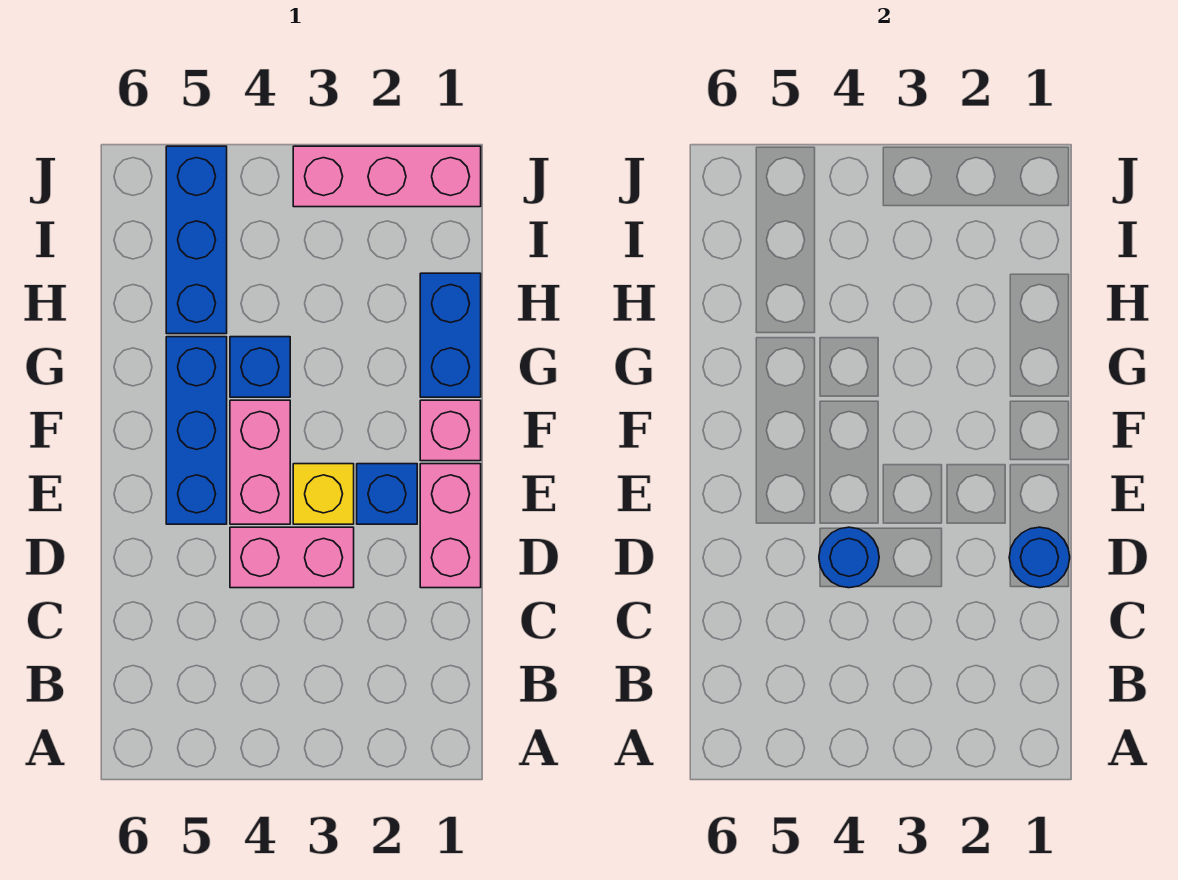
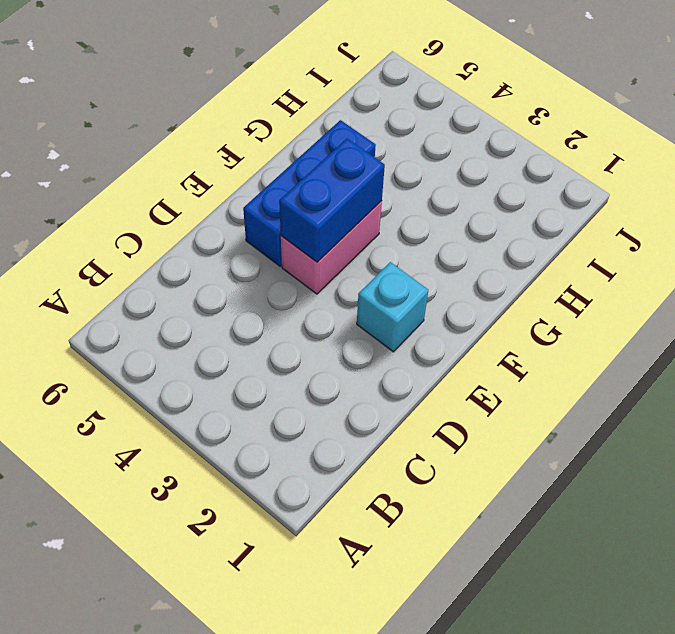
cyan brick E2 level 1 -> blue brick E2 level 1
blue brick E4:F4 level 2 -> blue brick G1:H1 level 1
none -> pink brick D1:E1 level 1
none -> pink brick D3:D4 level 1
none -> yellow brick E3 level 1

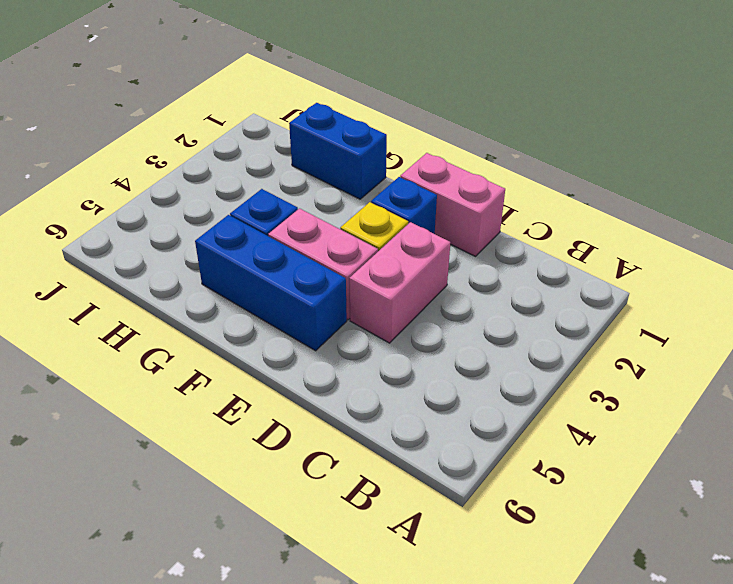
none -> pink brick F1 level 1
none -> blue brick H5:J5 level 1
none -> pink brick J1:J3 level 1

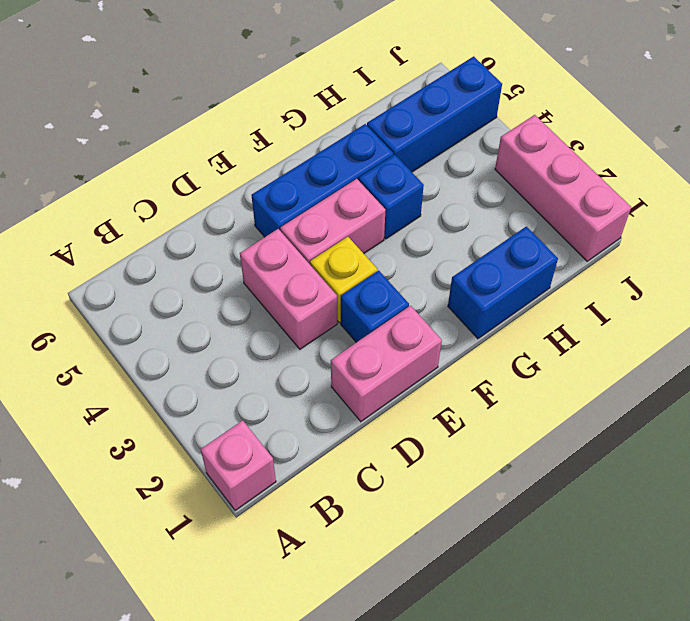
pink brick A1 level 1 -> pink brick F1 level 1
none -> blue round brick D1 level 2
none -> blue round brick D4 level 2

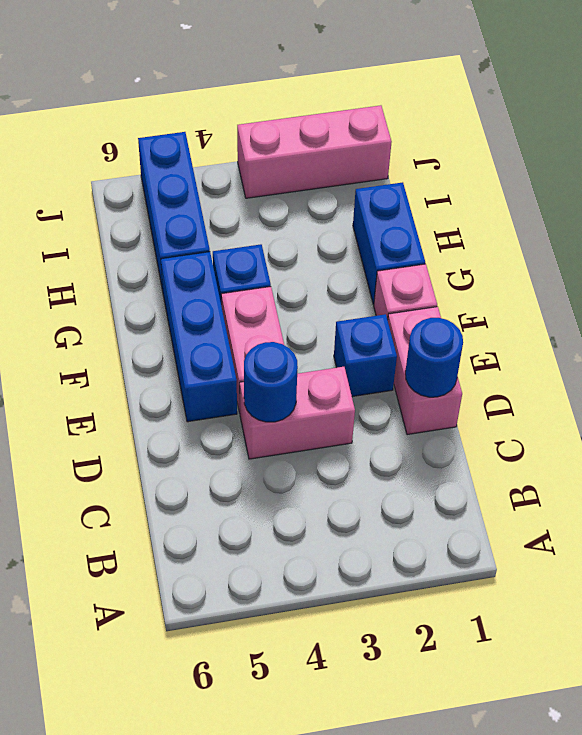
none -> yellow brick E3 level 1

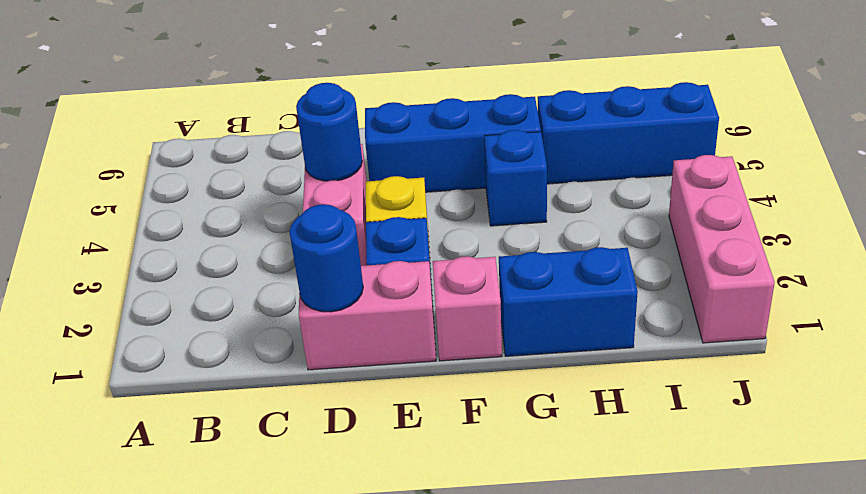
none -> pink brick E4:F4 level 1

